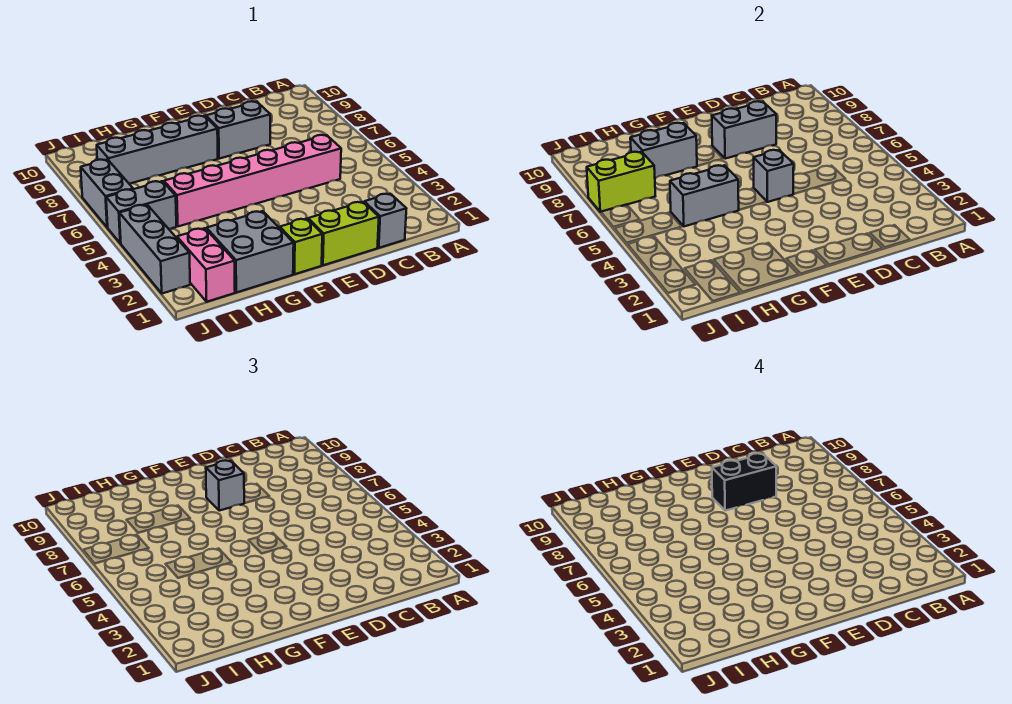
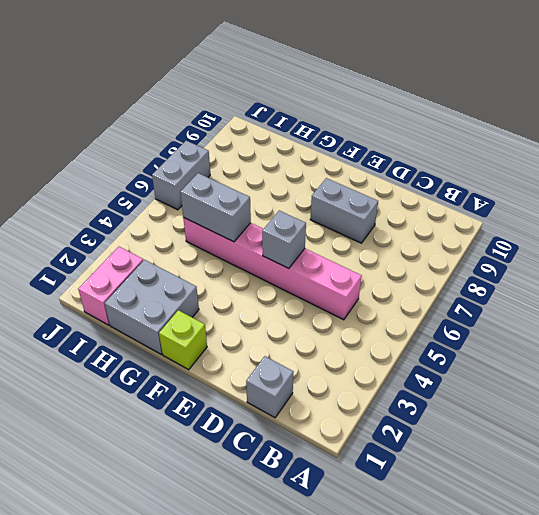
none -> lime brick D1:E1 level 1
none -> grey brick F8:I8 level 1
none -> grey brick I5:J5 level 1

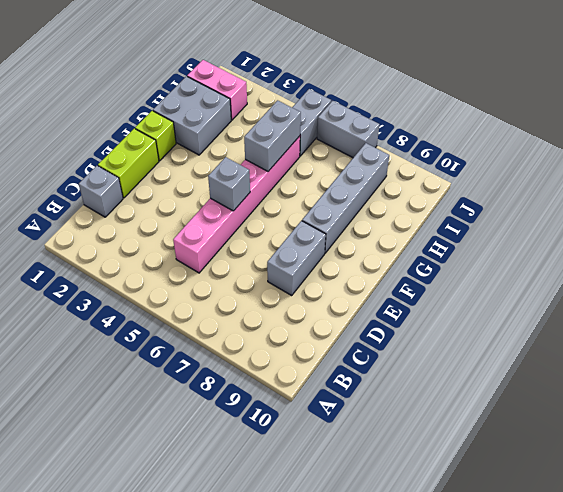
none -> grey brick J2:J4 level 1
none -> grey brick D8:E8 level 2
none -> grey brick G8:H8 level 2

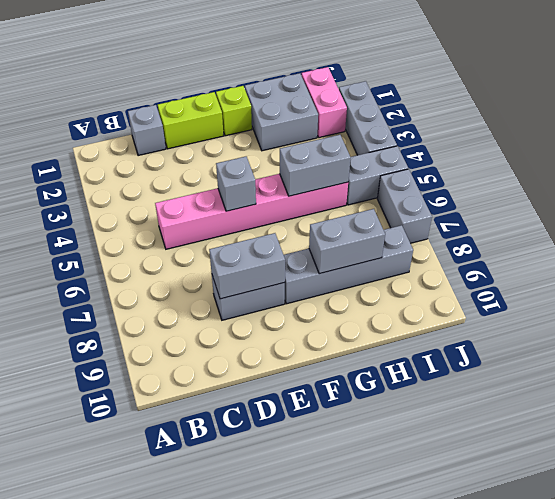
none -> lime brick I7:J7 level 2
none -> grey brick E8 level 3
none -> black brick D8:E8 level 4

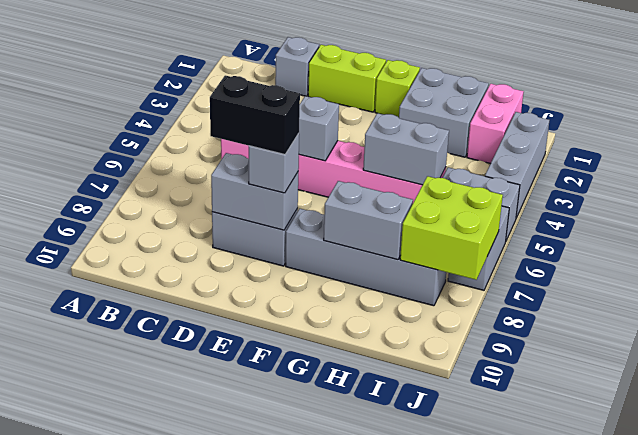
lime brick I7:J8 level 2 -> lime brick I7:J7 level 2

